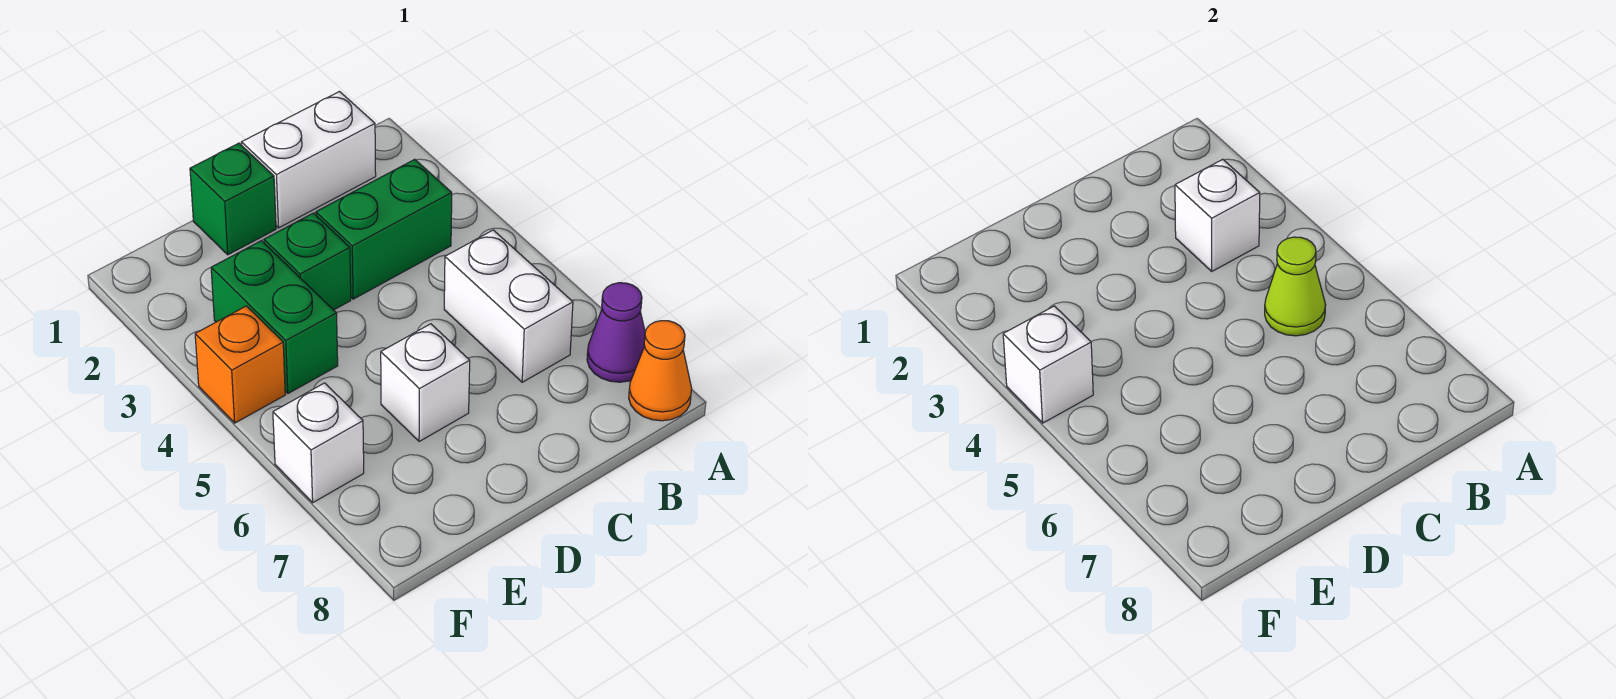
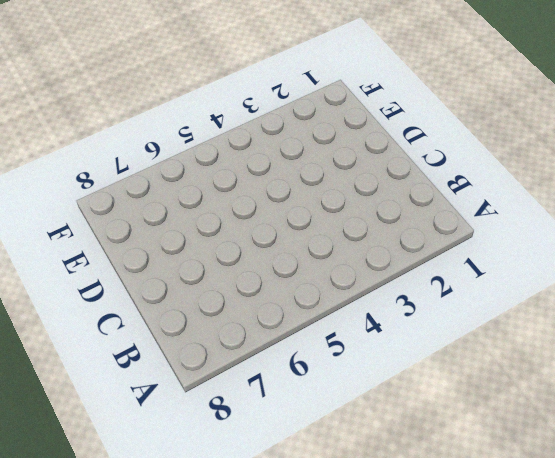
none -> purple cone A7 level 1
none -> orange cone A8 level 1
none -> white brick B1:C1 level 1

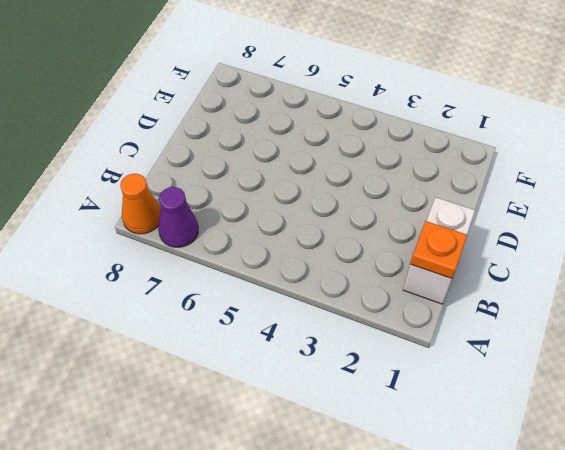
orange plate B1 level 2 -> none
none -> green brick B3:C3 level 1
none -> white brick B5:B6 level 1
none -> green brick D1 level 1

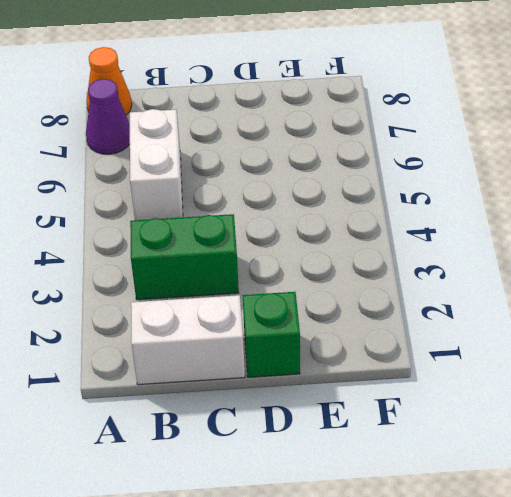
none -> green brick D3 level 1
none -> white brick D6 level 1
none -> green brick E3:E4 level 1

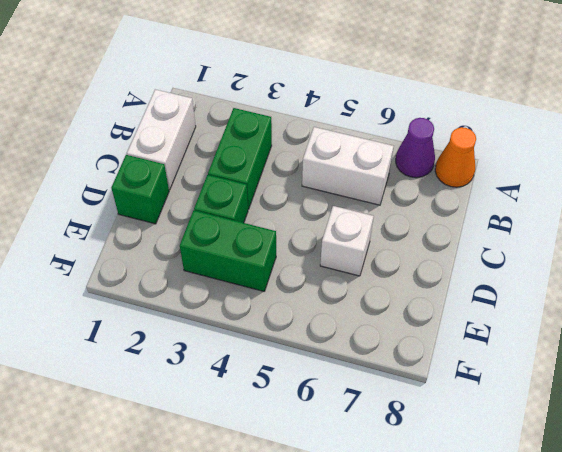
none -> orange brick F4 level 1
none -> white brick F6 level 1
none -> white brick B3 level 2

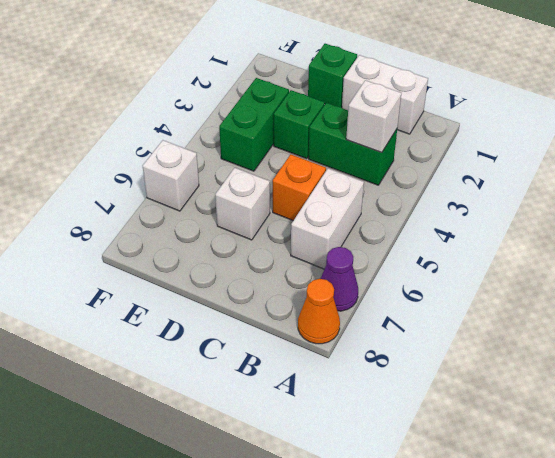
orange brick C5 level 1 -> orange brick F4 level 1
none -> lime cone B5 level 2
none -> white brick F4 level 2

